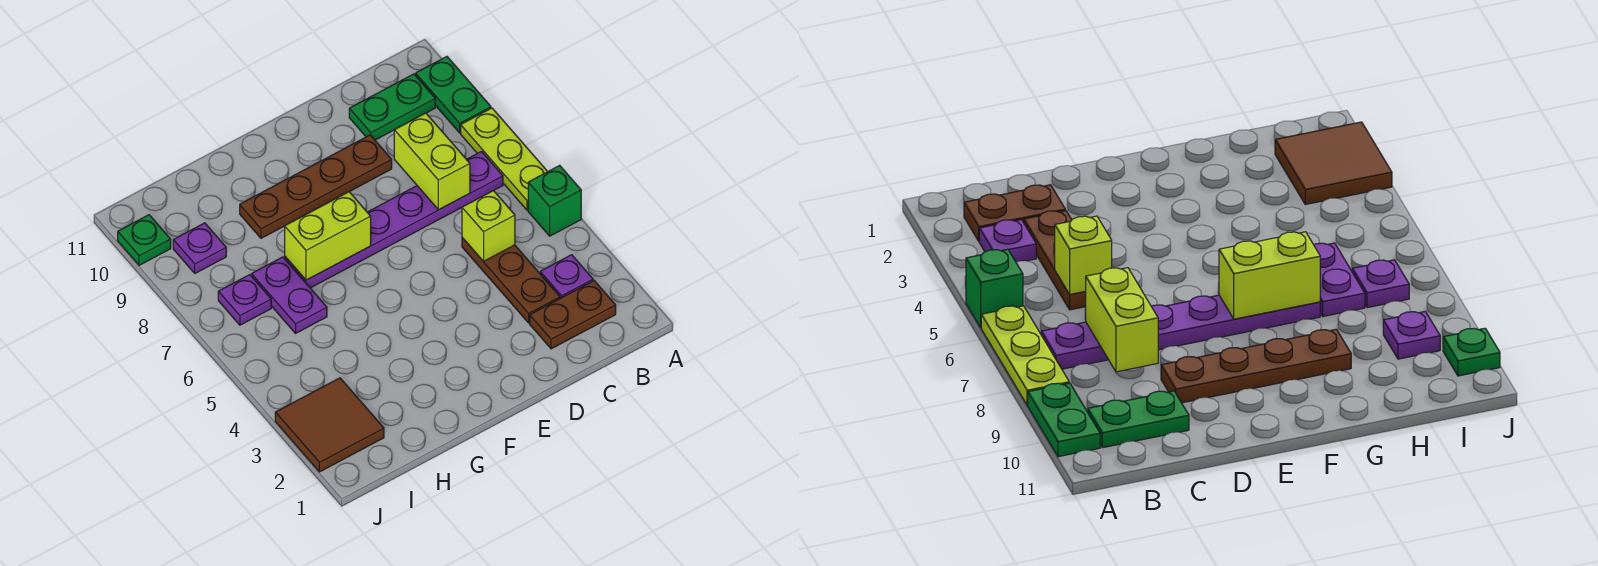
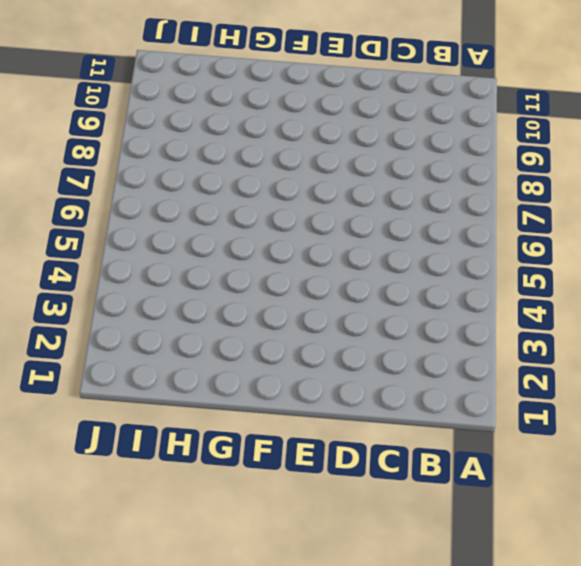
none -> green brick A5 level 1
none -> lime plate A6:A8 level 1
none -> green plate A9:A10 level 1

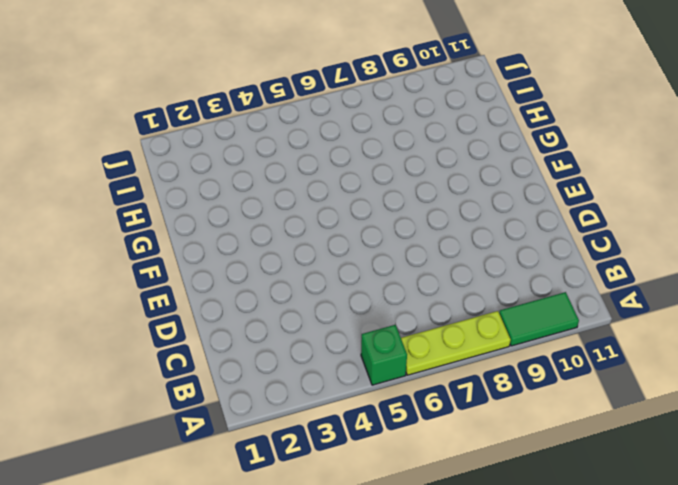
green tile A9:A10 level 1 -> green plate A9:A10 level 1
none -> brown plate B2:C2 level 1
none -> purple plate B3 level 1
none -> purple plate B7:G7 level 1

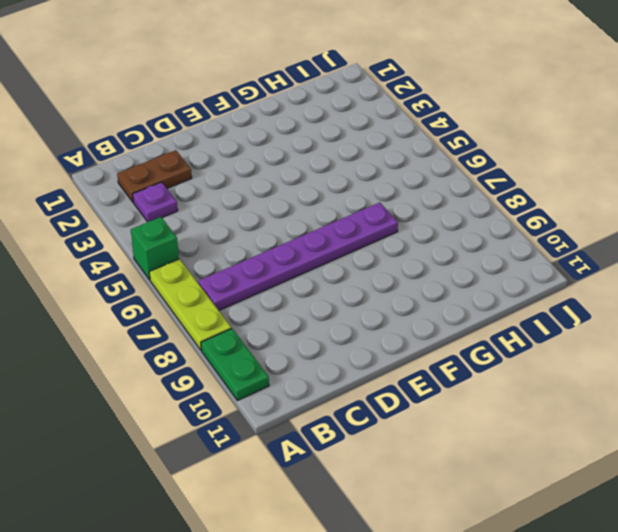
none -> green plate B10:C10 level 1
none -> brown plate C3:C5 level 1
none -> brown plate D9:G9 level 1

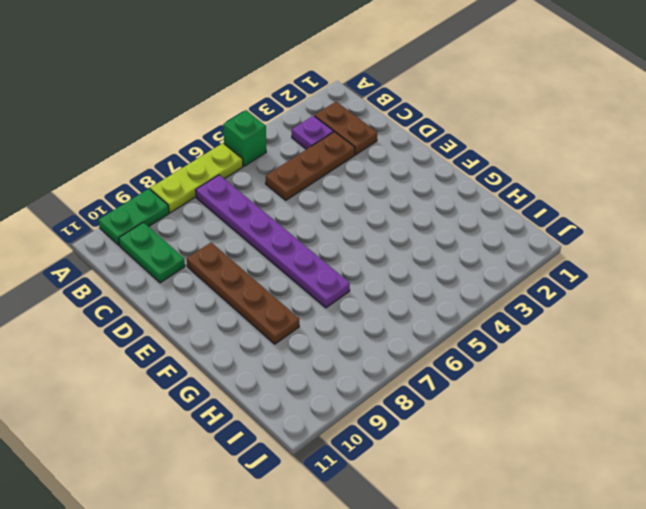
none -> purple plate H6:H7 level 1
none -> brown tile I2:J3 level 1
none -> purple plate I7 level 1

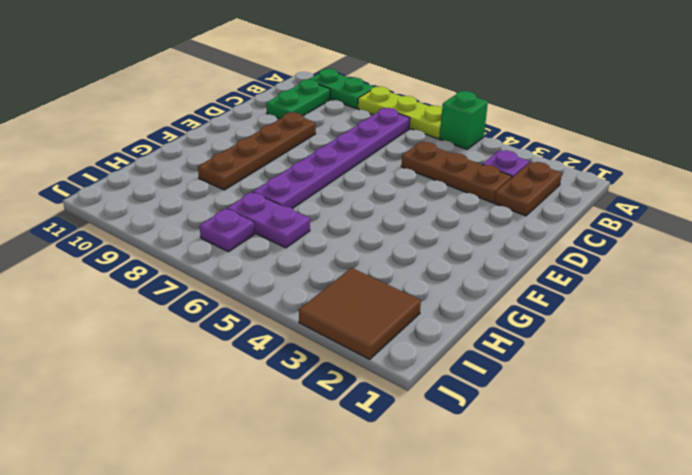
none -> purple plate I9 level 1
none -> green plate J10 level 1
none -> lime brick C5 level 2

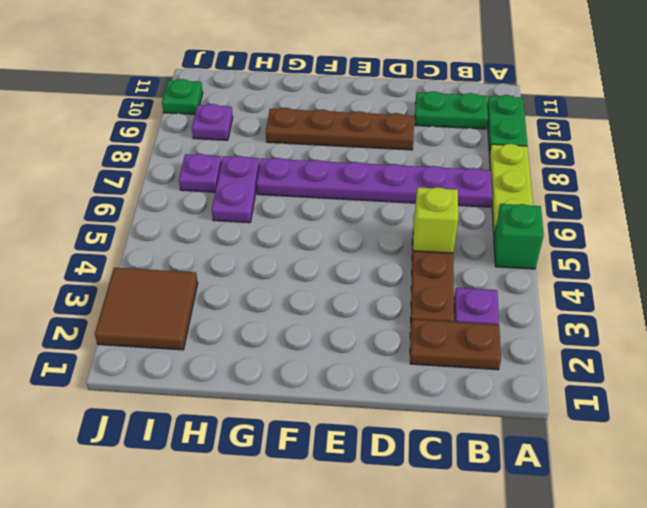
none -> lime brick C7:C8 level 2
none -> lime brick F7:G7 level 2

